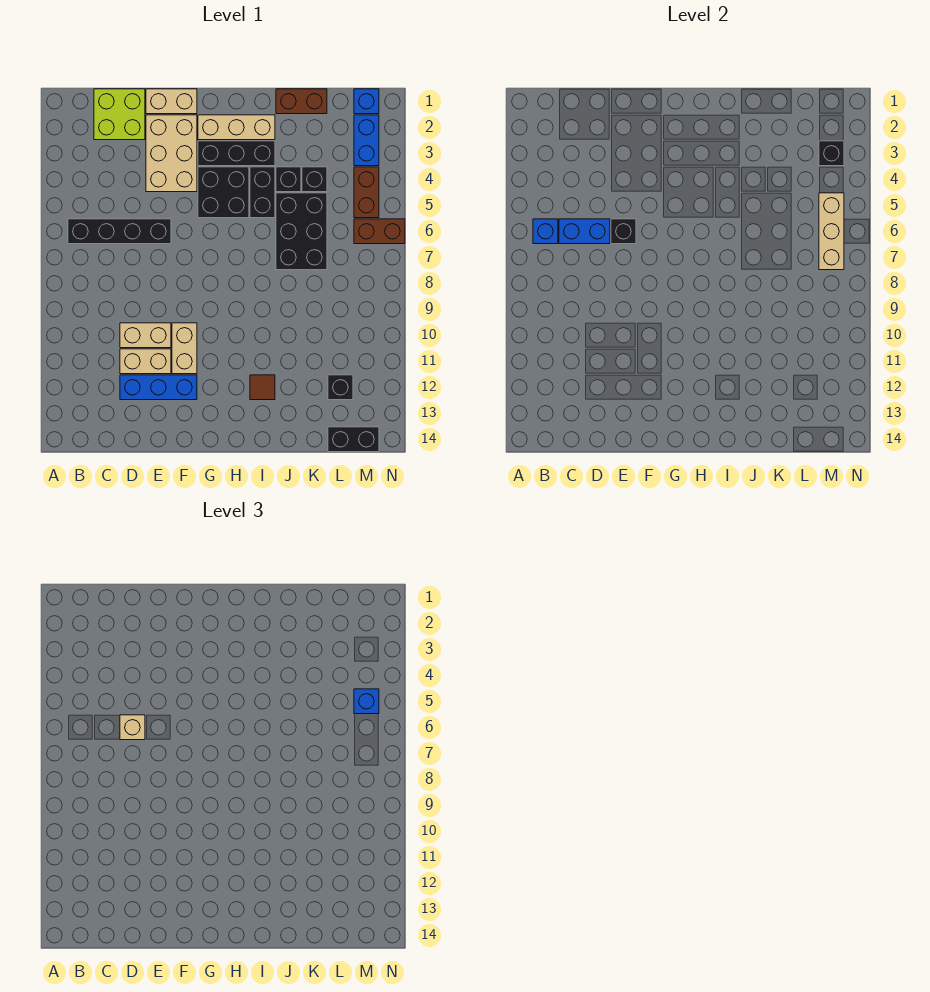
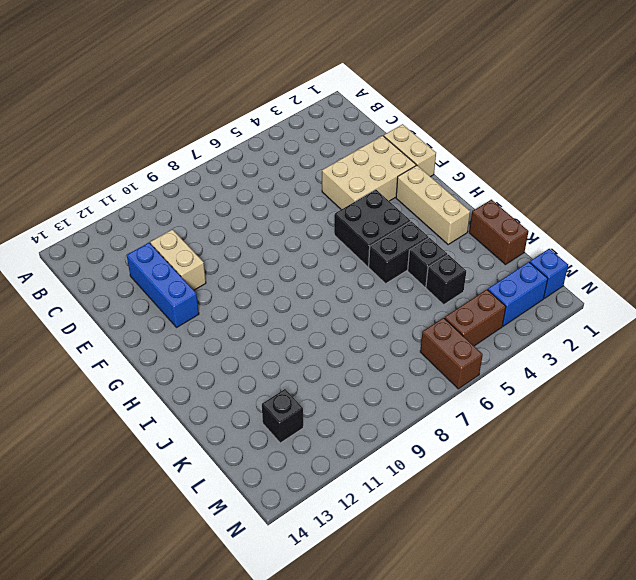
none -> black brick B6:E6 level 1
none -> lime brick C1:D2 level 1
none -> tan brick D10:E10 level 1
none -> tan brick F10:F11 level 1

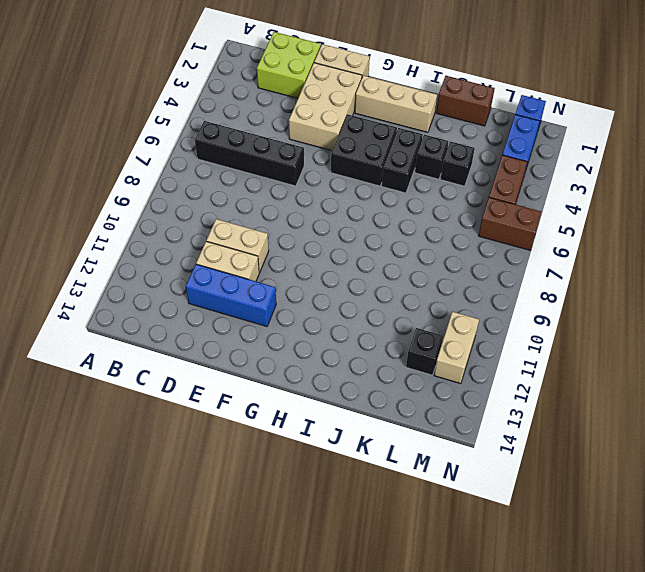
tan brick M11:M12 level 1 -> tan brick F10:F11 level 1
none -> black brick G3:I3 level 1
none -> brown tile I12 level 1
none -> black brick J5:K7 level 1
none -> black brick L14:M14 level 1

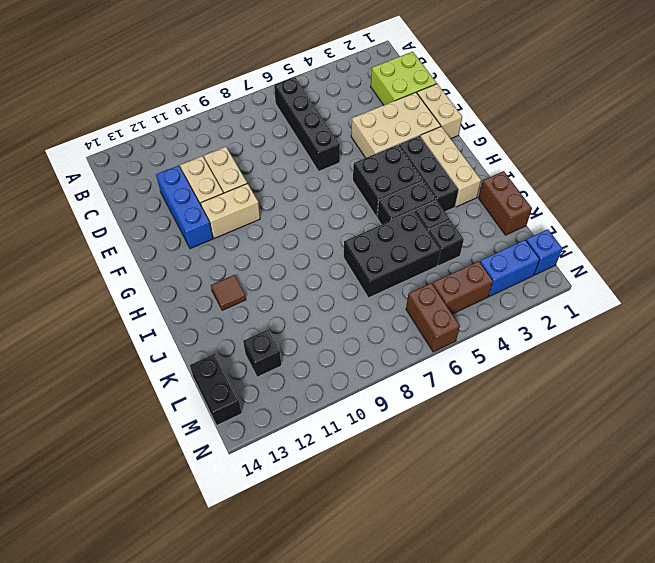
none -> blue brick B6 level 2
none -> blue brick C6:D6 level 2
none -> black brick E6 level 2
none -> black brick M3 level 2

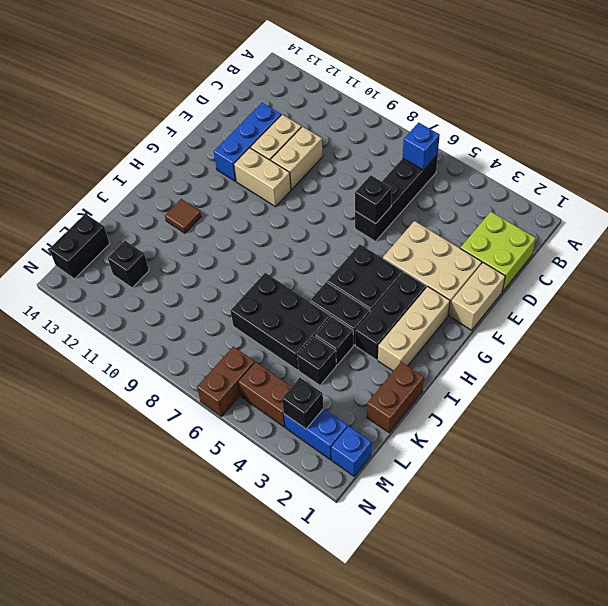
none -> blue brick C6:D6 level 2
none -> tan brick M5:M7 level 2
none -> tan brick D6 level 3
none -> blue brick M5 level 3

